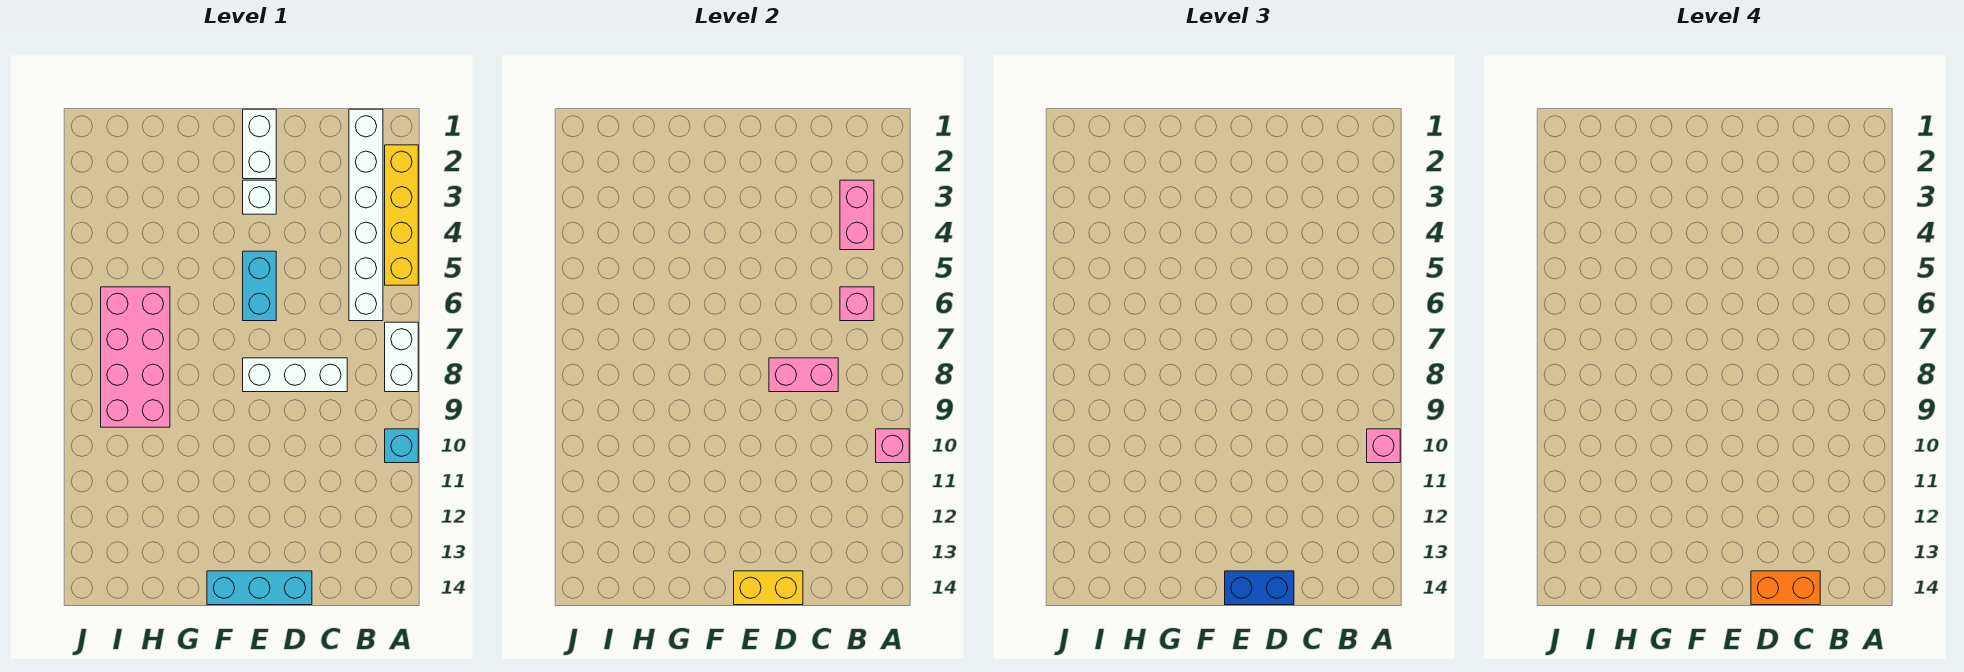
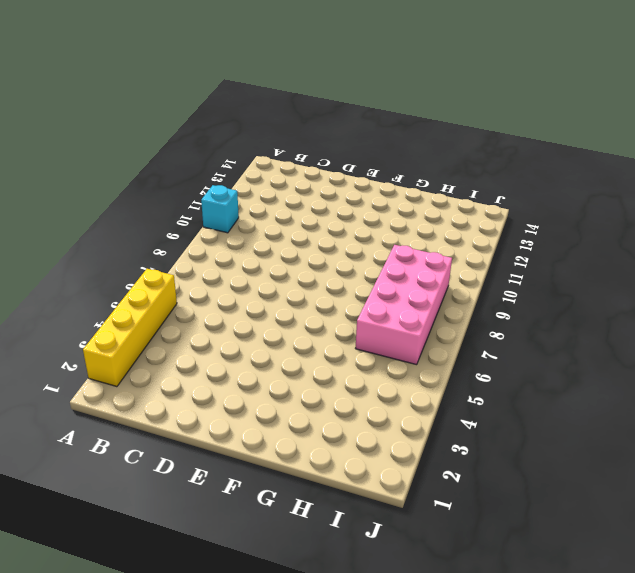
none -> white brick A7:A8 level 1
none -> white brick B1:B6 level 1
none -> white brick C8:E8 level 1

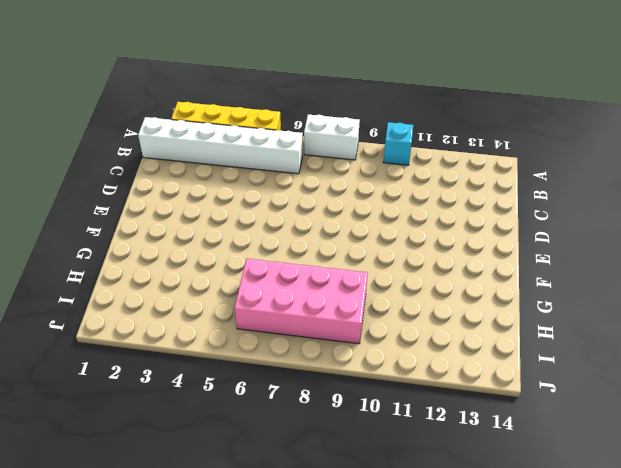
none -> white brick C8:E8 level 1
none -> cyan brick D14:F14 level 1
none -> white brick E1:E2 level 1

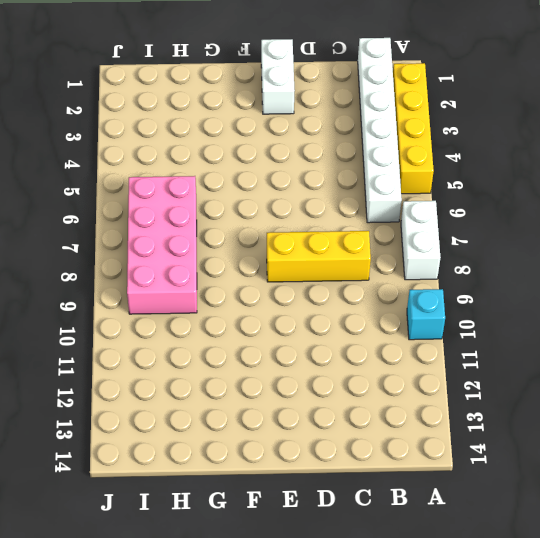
yellow brick C8:E8 level 1 -> white brick C8:E8 level 1
none -> cyan brick D14:F14 level 1
none -> white brick E3 level 1
none -> cyan brick E5:E6 level 1

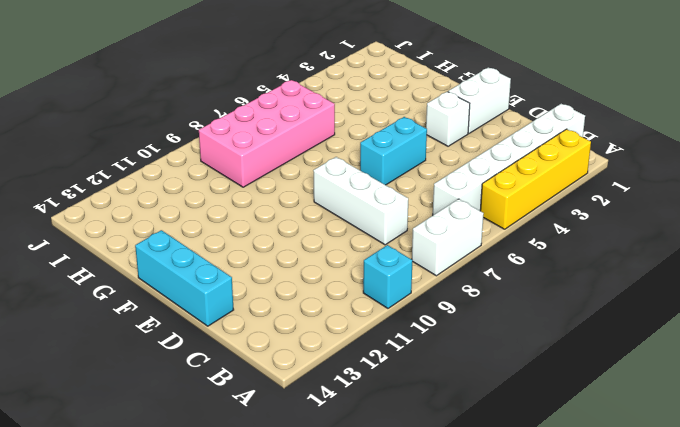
none -> pink brick A10 level 2
none -> pink brick B3:B4 level 2
none -> pink brick B6 level 2

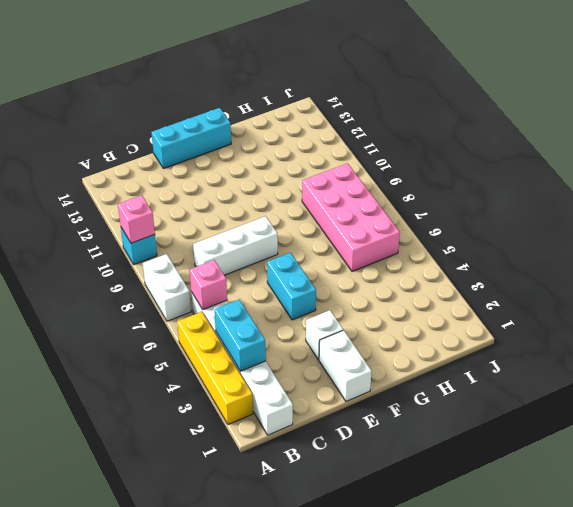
cyan brick B3:B4 level 2 -> pink brick B3:B4 level 2
none -> pink brick C8:D8 level 2
none -> yellow brick D14:E14 level 2
none -> pink brick A10 level 3

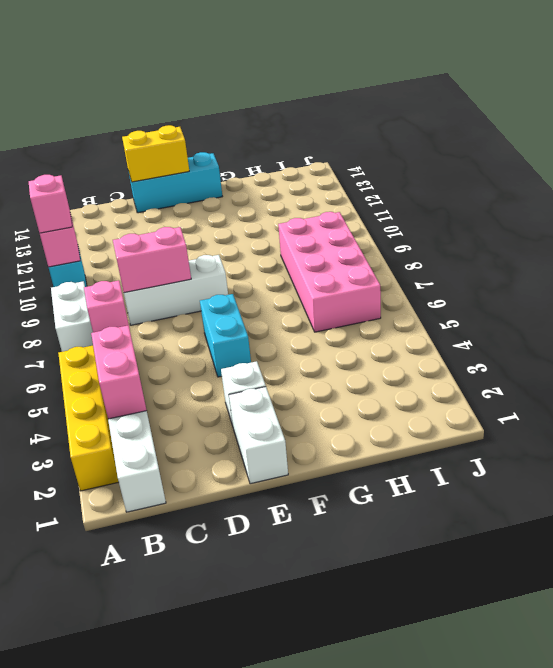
none -> blue brick D14:E14 level 3
none -> orange brick C14:D14 level 4

